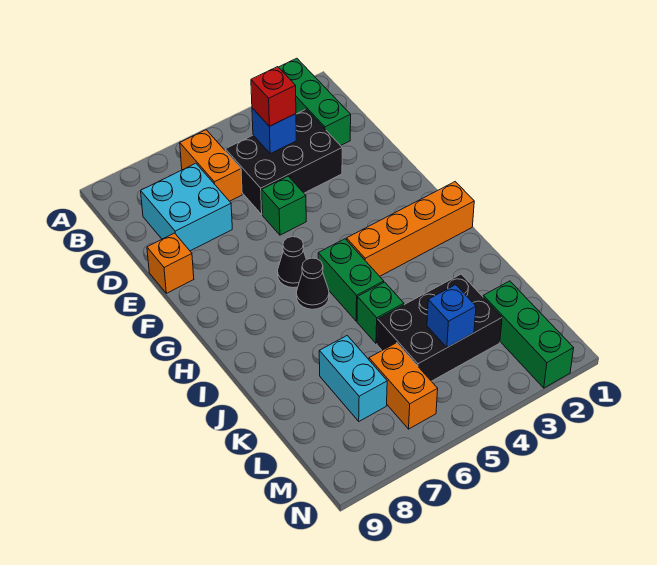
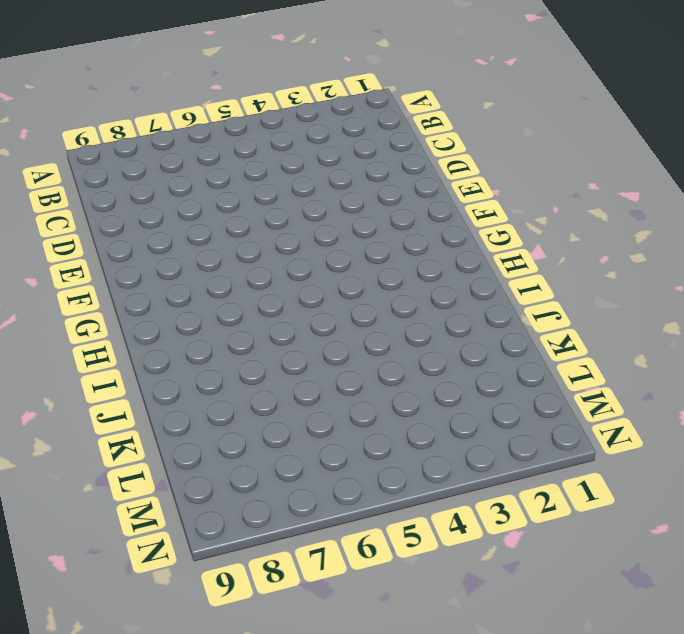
none -> green brick A2:C2 level 1
none -> orange brick B6:C6 level 1
none -> black brick C3:D5 level 1

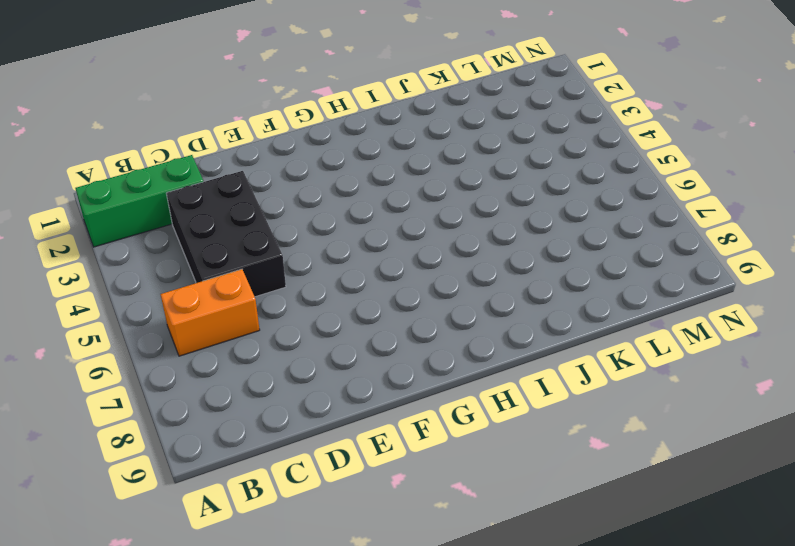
none -> cyan brick C7:D8 level 1
none -> green brick E5 level 1
none -> orange brick E9 level 1

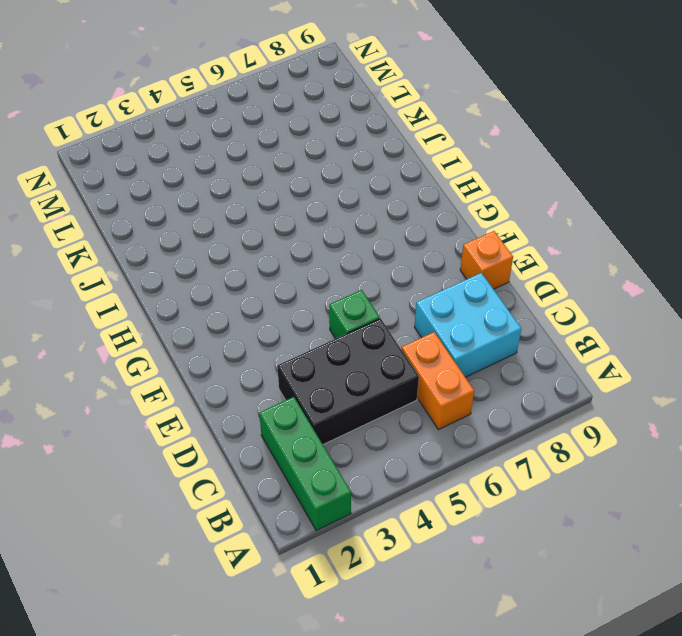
none -> black cone G6 level 1
none -> orange brick H1:H4 level 1
none -> green brick H5:I5 level 1

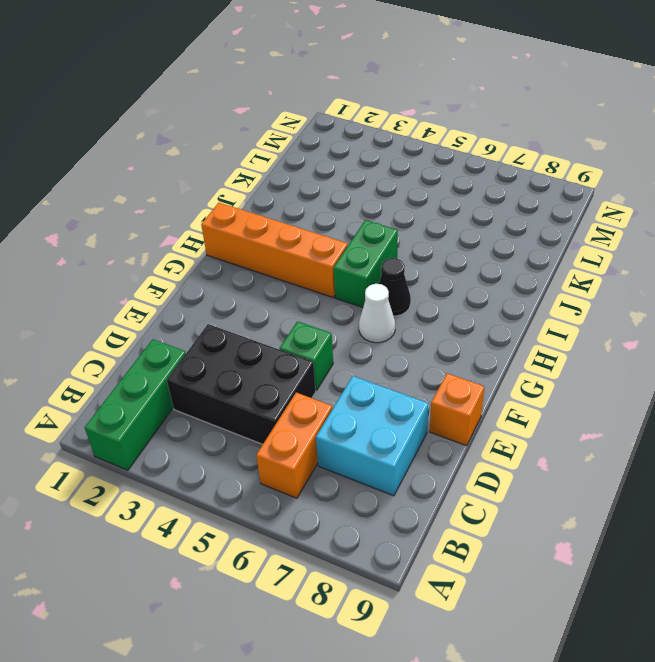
white cone G6 level 1 -> black cone G6 level 1
none -> green brick J5 level 1
none -> black brick K3:L5 level 1
none -> cyan brick K7:L7 level 1

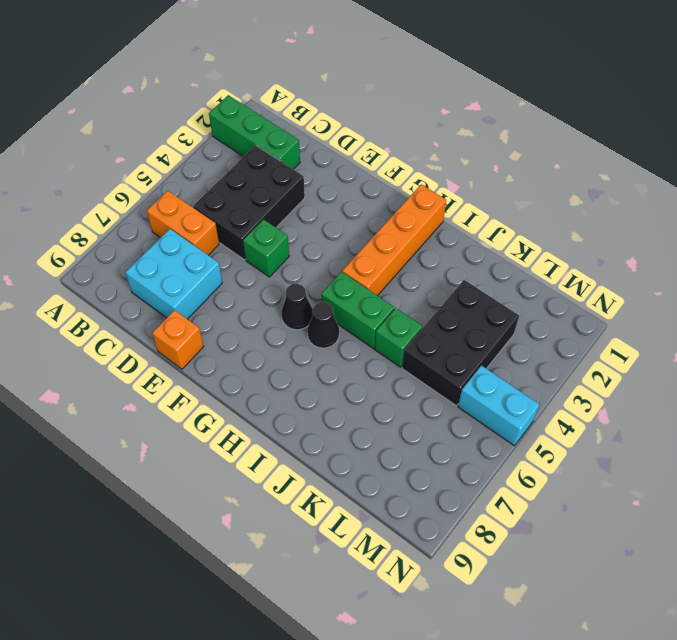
cyan brick M5:N5 level 1 -> cyan brick K7:L7 level 1
none -> green brick L2:N2 level 1
none -> orange brick L6:M6 level 1
none -> blue brick C4 level 2

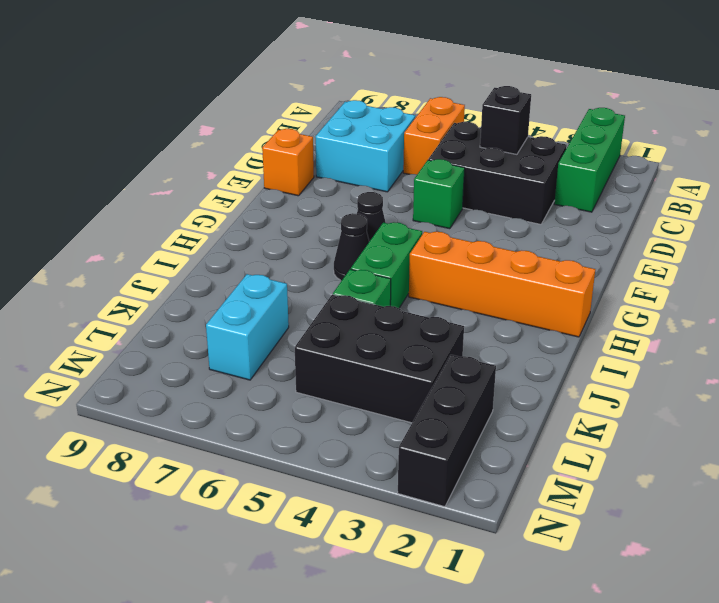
black brick C4 level 2 -> blue brick C4 level 2
black brick L2:N2 level 1 -> green brick L2:N2 level 1
none -> orange brick L6:M6 level 1
none -> blue brick L4 level 2
none -> red brick C4 level 3

